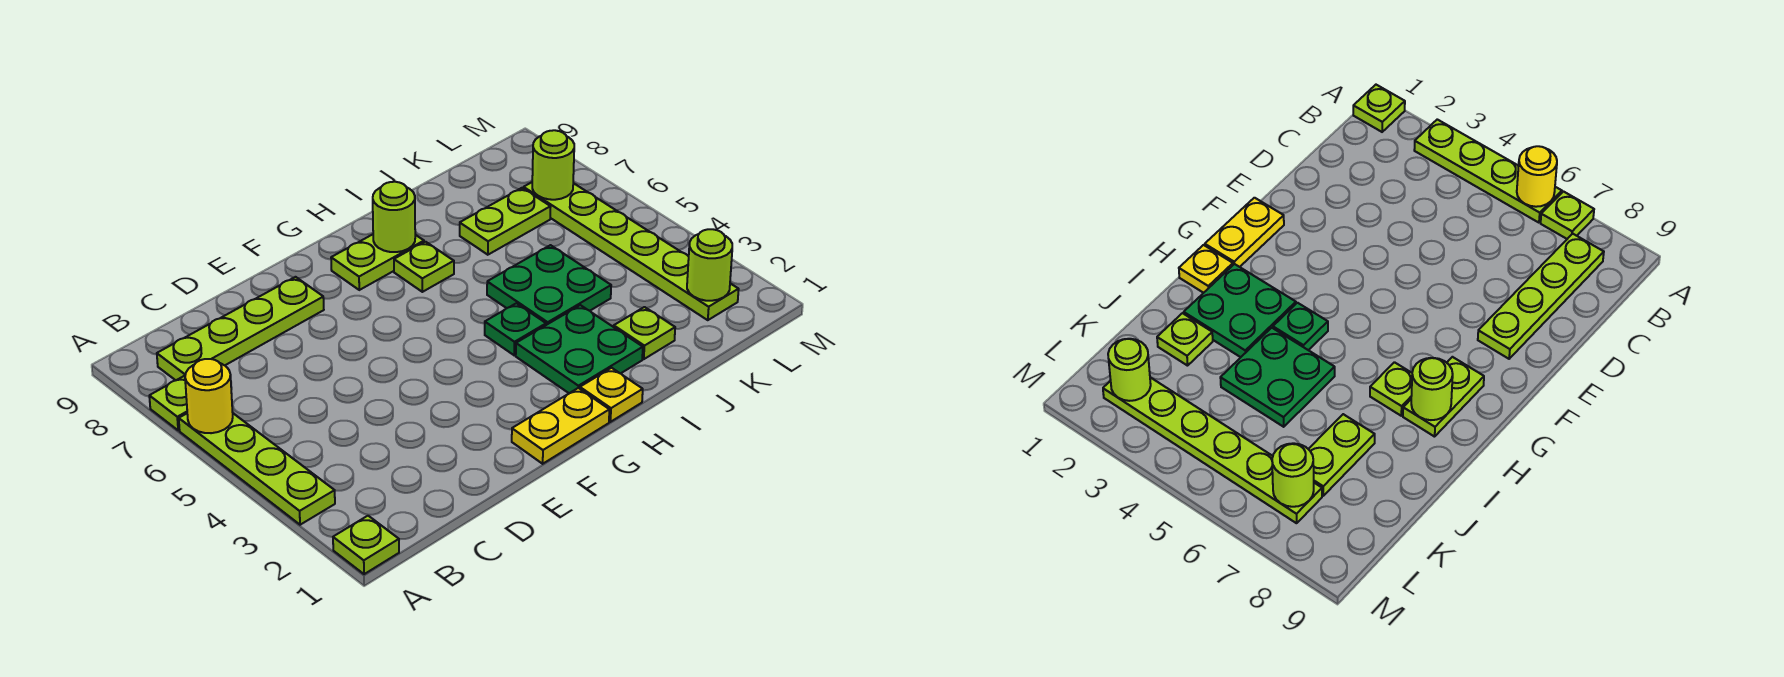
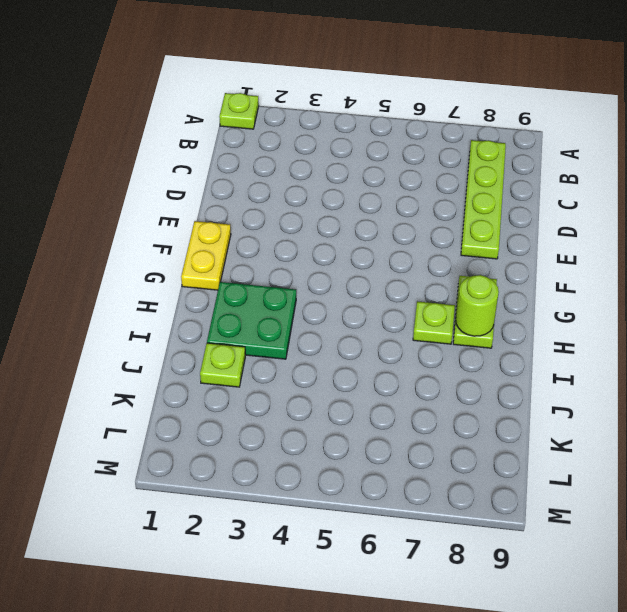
none -> lime plate A3:A6 level 1
none -> lime plate A7 level 1
none -> yellow plate H1 level 1

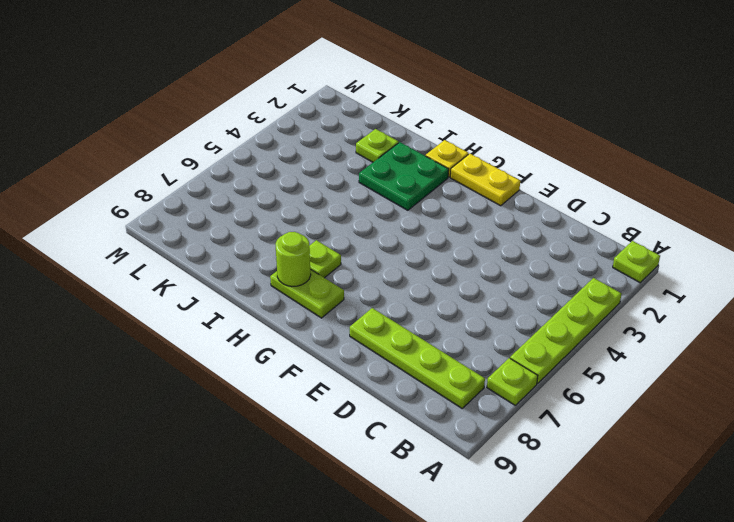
none -> green plate H4 level 1
none -> green plate I4:J5 level 1
none -> lime plate J7:K7 level 1

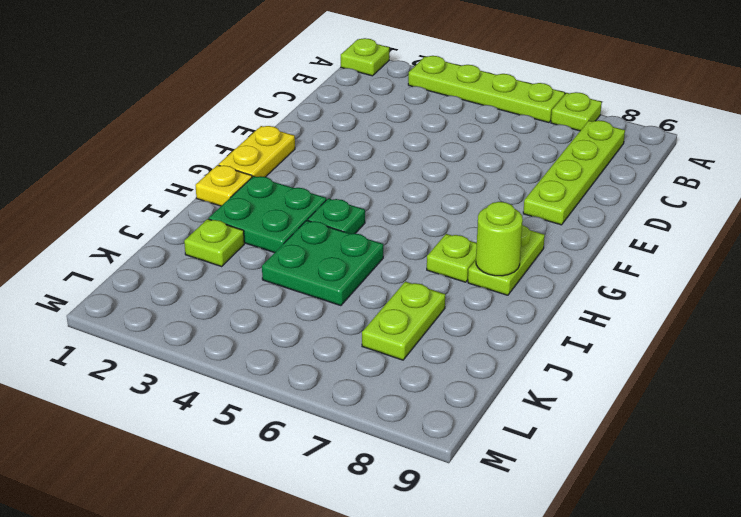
none -> lime plate L2:L7 level 1
none -> yellow round brick A6 level 2
none -> lime round brick L2 level 2

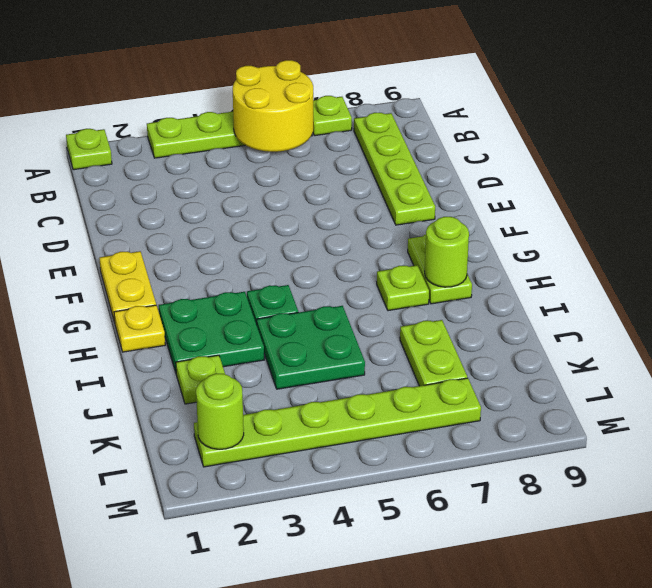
yellow round brick A5:B6 level 2 -> yellow round brick A6 level 2
none -> lime round brick L7 level 2

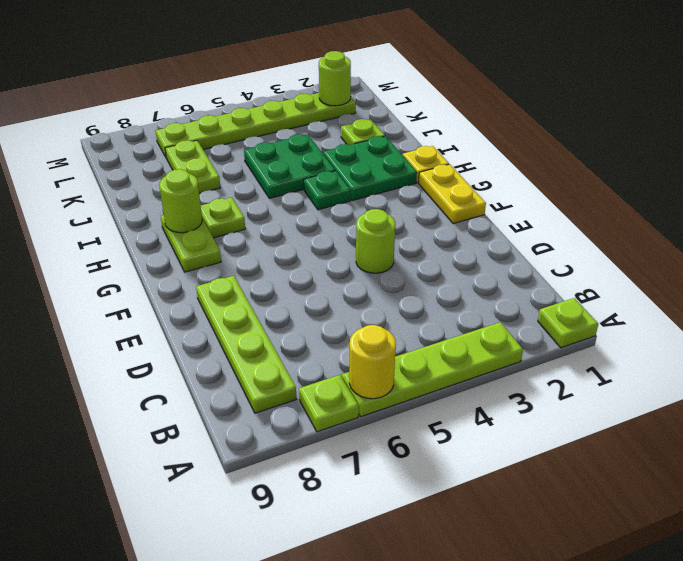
lime round brick E4 level 1 -> lime round brick L7 level 2

